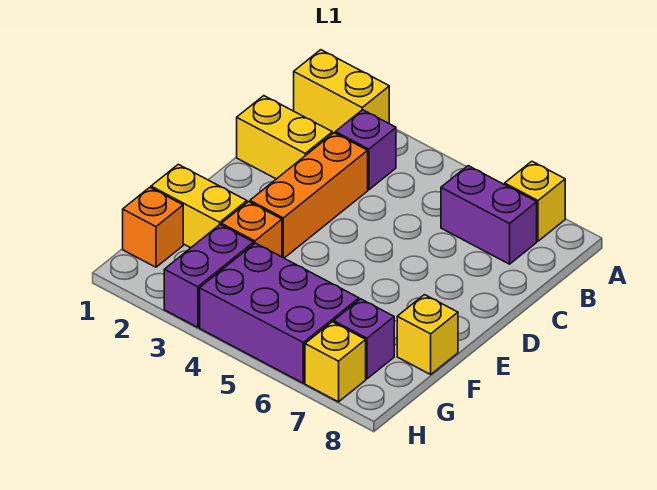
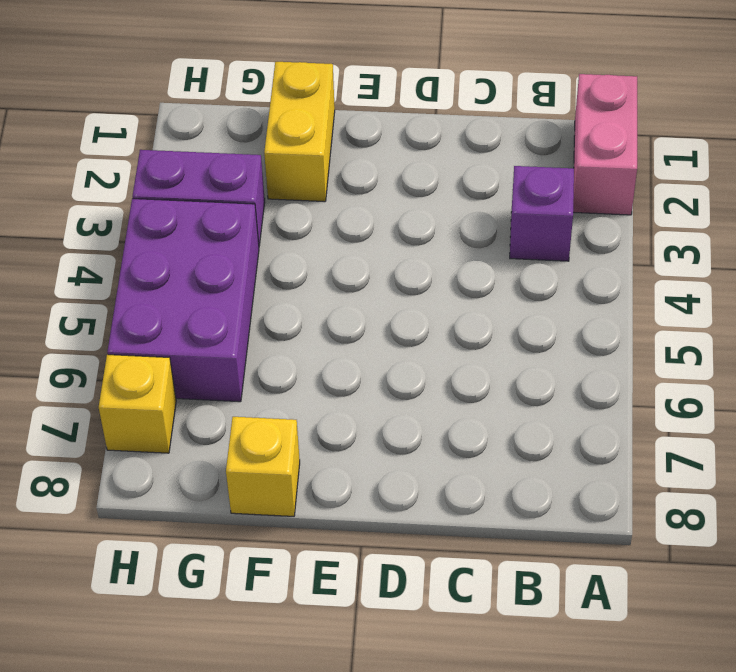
pink brick A1:A2 level 1 -> yellow brick A1:A2 level 1
none -> yellow brick A7 level 1
none -> purple brick B6:B7 level 1
none -> yellow brick C1:C2 level 1

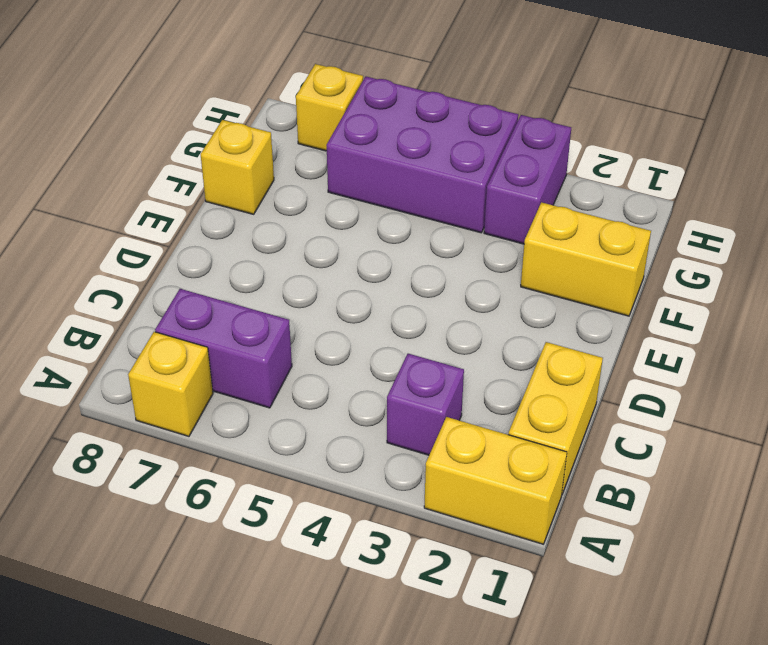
yellow brick B1:C1 level 1 -> yellow brick C1:C2 level 1
none -> orange brick C3:E3 level 1
none -> orange brick F3 level 1
none -> orange brick G1 level 1

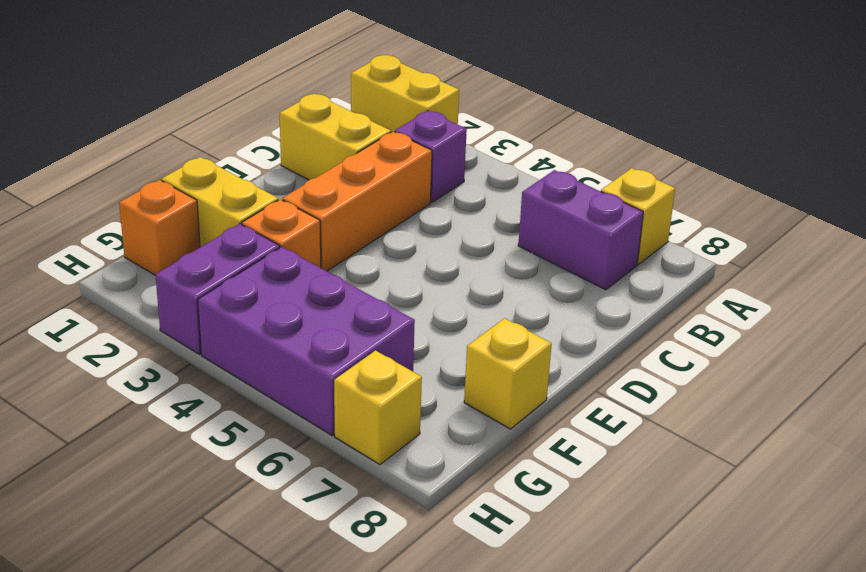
none -> purple brick G7 level 1

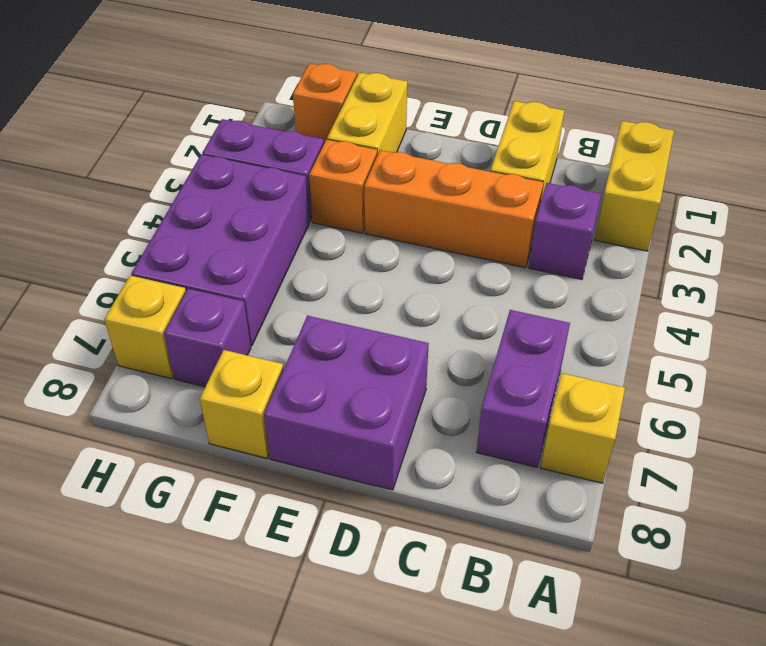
purple brick D7:E8 level 1 -> none

